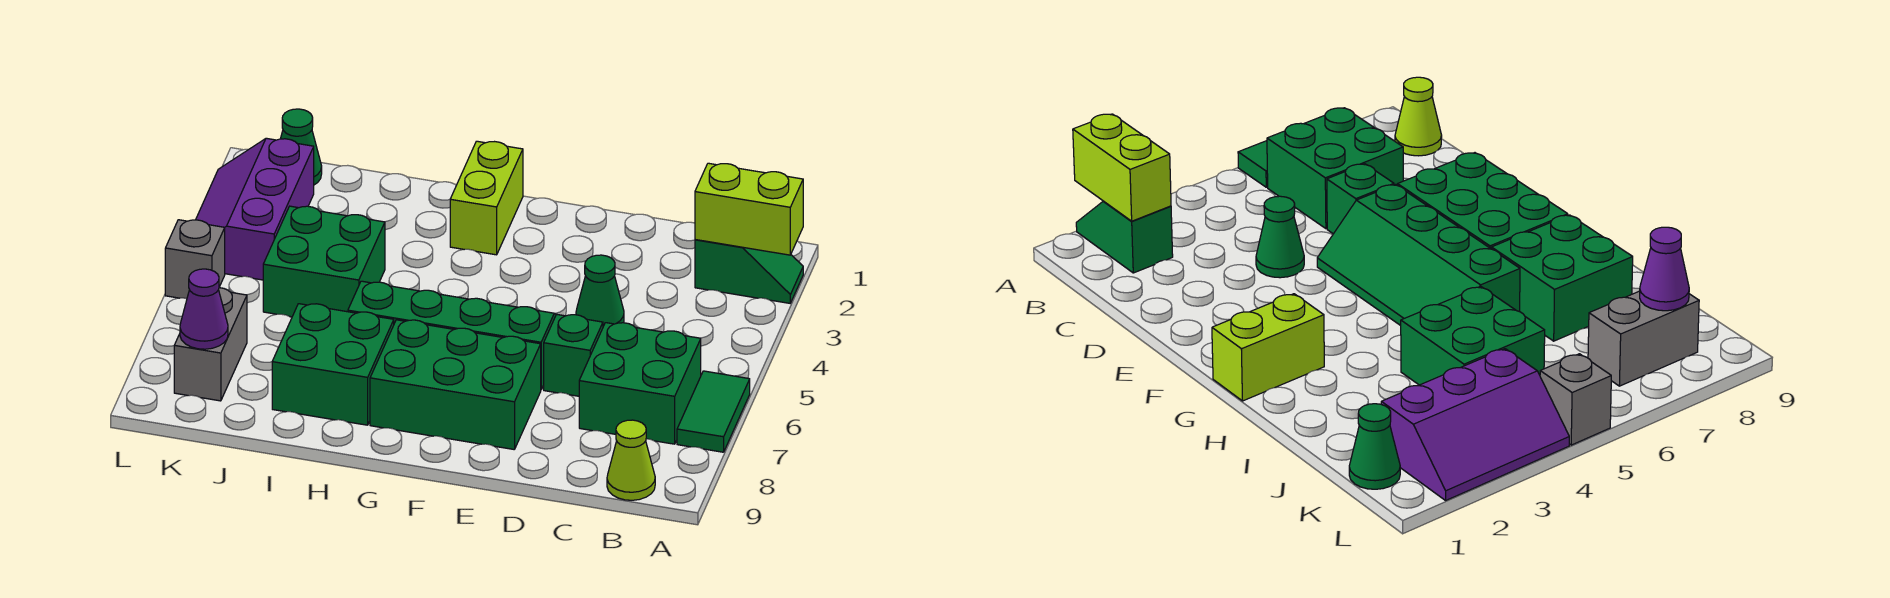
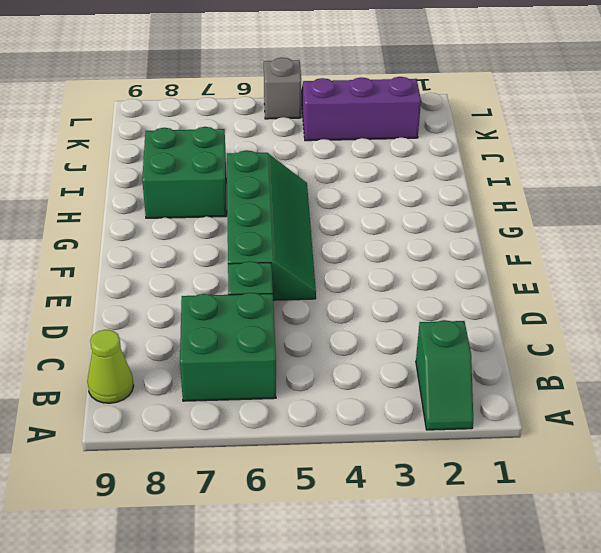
none -> green tile A6:A7 level 1
none -> green cone D4 level 1
none -> green brick E7:G8 level 1

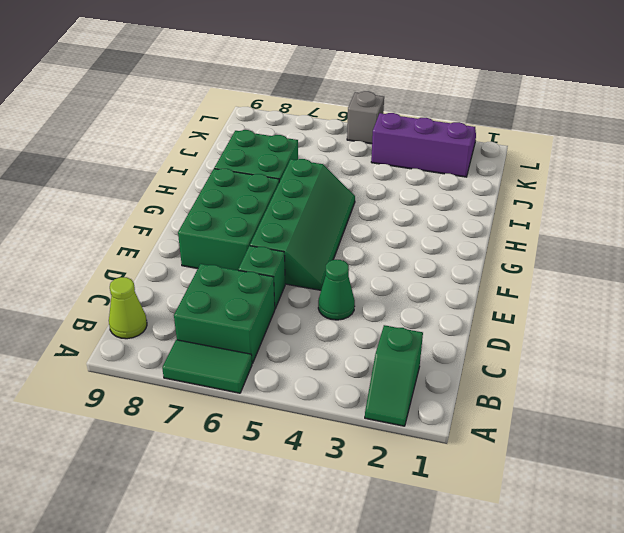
none -> lime brick G1:G2 level 1
none -> green brick I4:J5 level 1
none -> green cone K1 level 1

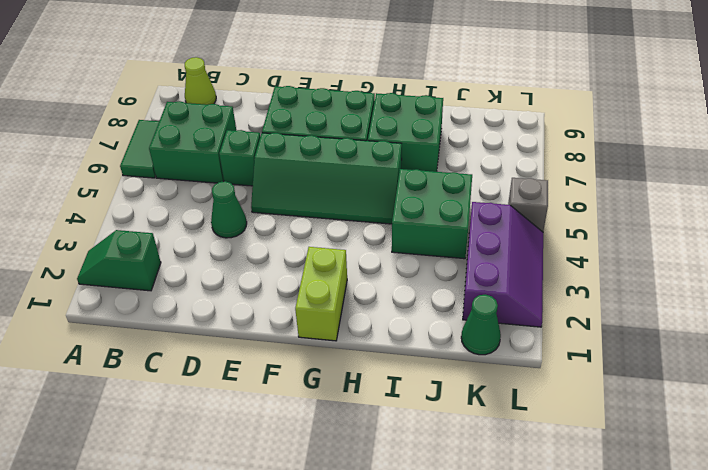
none -> grey brick K7:K8 level 1
none -> lime brick A2:B2 level 2
none -> purple cone K8 level 2

